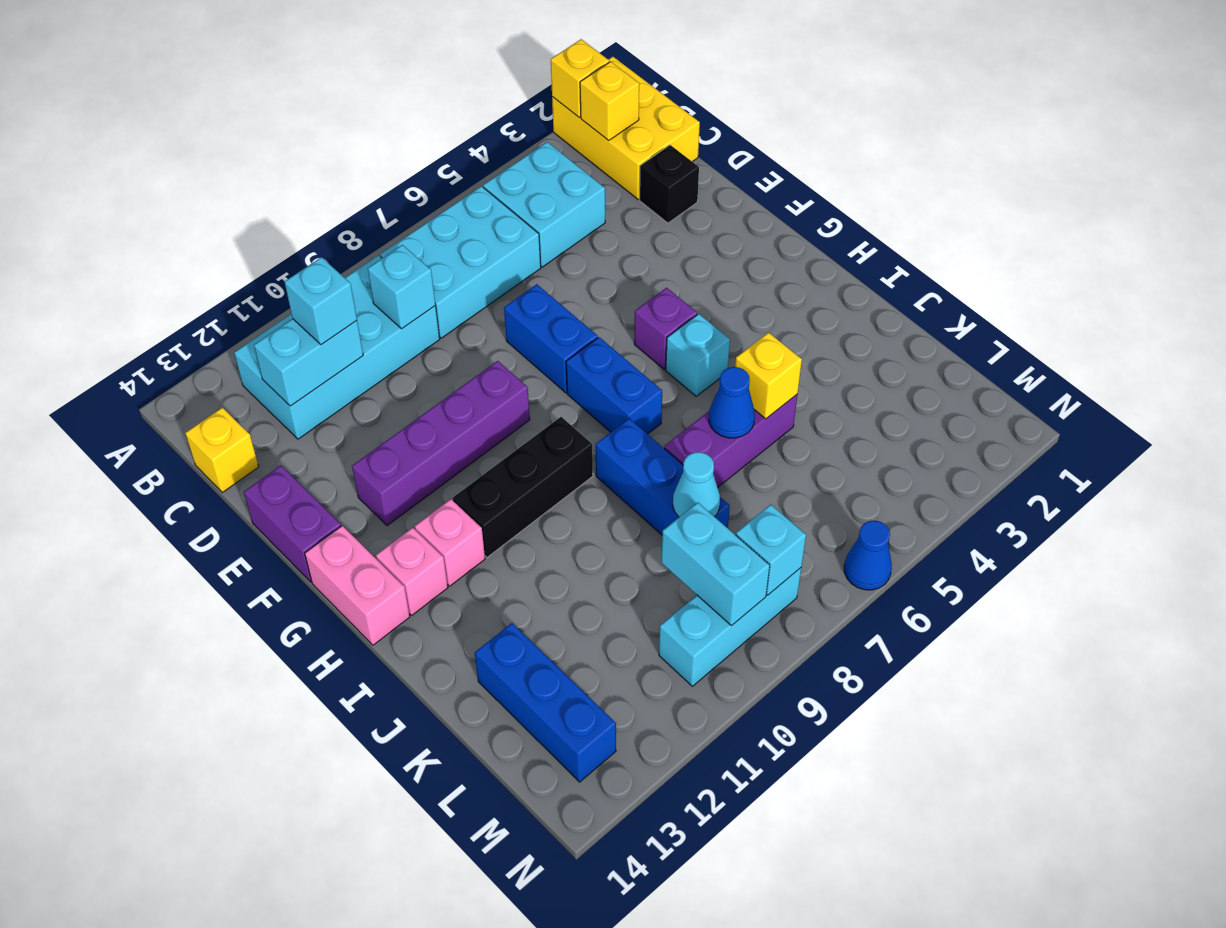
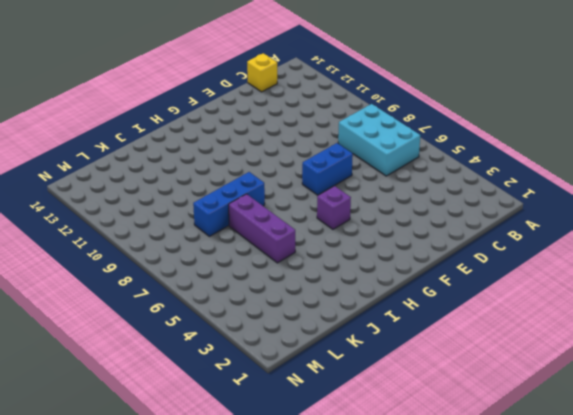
none -> yellow brick A1:C2 level 1
none -> cyan brick B4:C5 level 1
none -> cyan brick B9:C12 level 1
none -> black brick D2 level 1

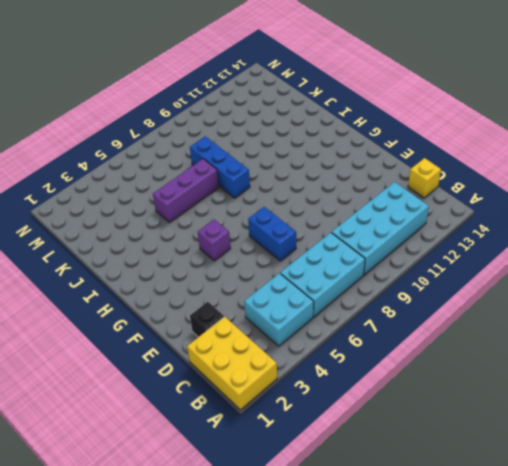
none -> purple brick E14:F14 level 1
none -> purple brick F9:F12 level 1
none -> blue brick G7:H7 level 1
none -> pink brick G14:H14 level 1

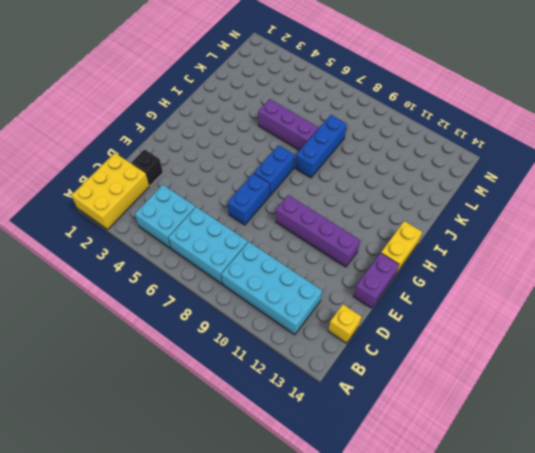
yellow brick G14:H14 level 1 -> pink brick G14:H14 level 1
none -> purple brick G5 level 1
none -> cyan brick H5 level 1
none -> black brick H9:H11 level 1
none -> pink brick H12 level 1

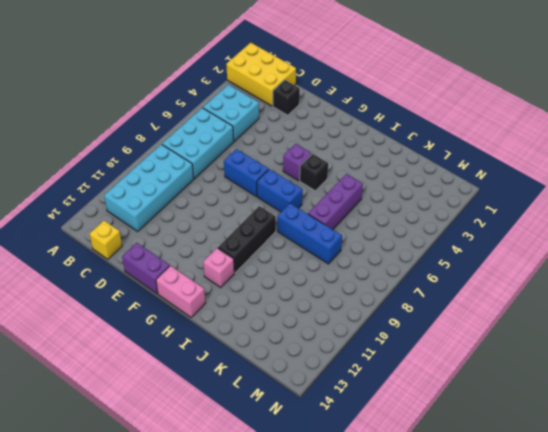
black brick H5 level 1 -> cyan brick H5 level 1
none -> purple brick F9:F12 level 1
none -> pink brick H13 level 1
none -> blue brick K13:M13 level 1
none -> cyan brick M8:M10 level 1

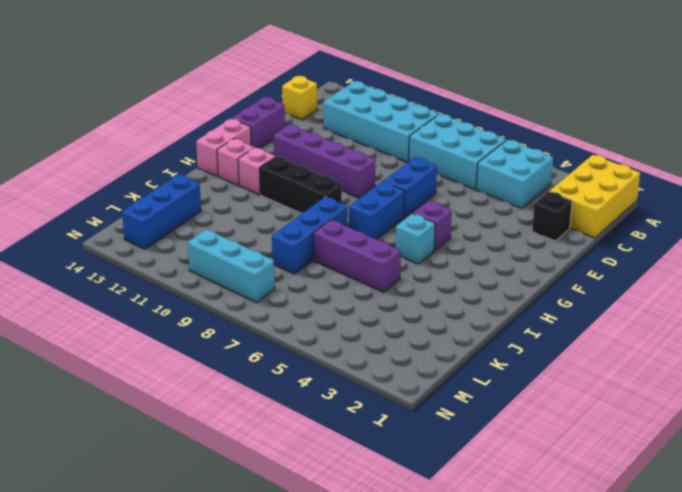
none -> blue cone N6 level 1
none -> yellow brick A2 level 2
none -> yellow brick B2 level 2
none -> cyan brick C9 level 2

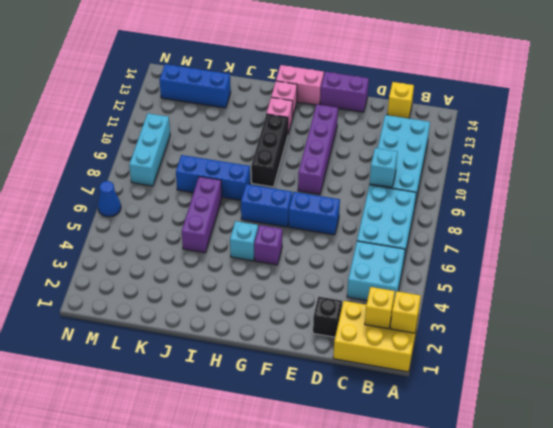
none -> cyan brick C11:C12 level 2
none -> yellow brick J5 level 2
none -> blue cone J6 level 2
none -> cyan cone K8 level 2

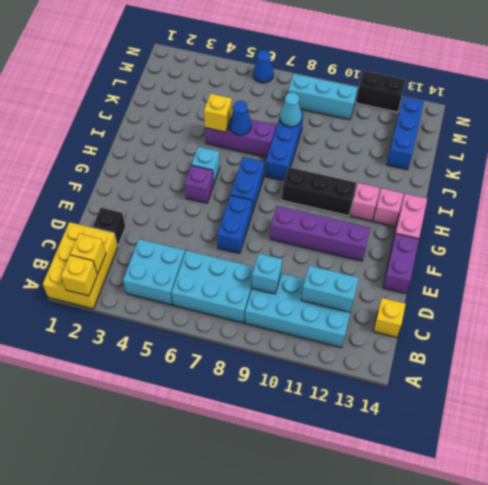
black brick N11:N12 level 1 -> none
none -> cyan brick L9:M9 level 2
none -> cyan brick M8 level 2
none -> cyan brick C11 level 3

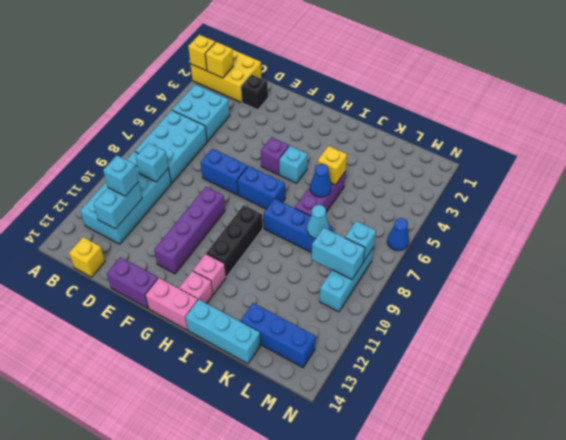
cyan brick I14:K14 level 1 -> none

